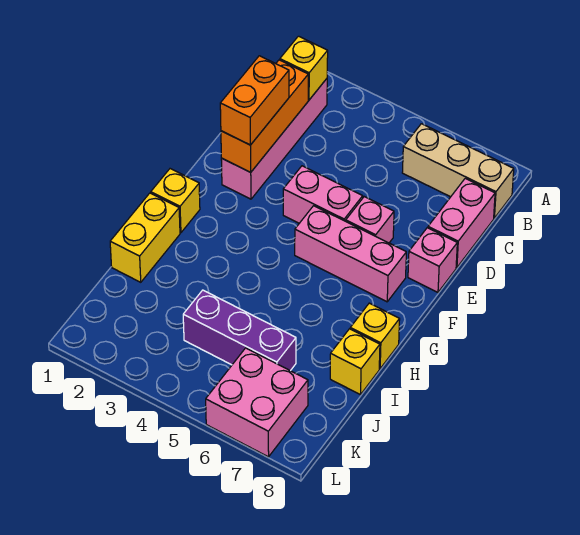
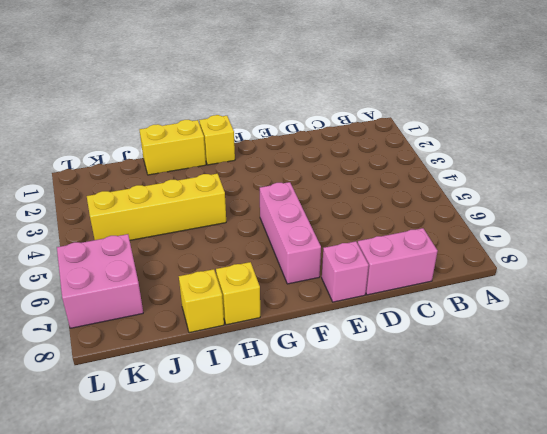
yellow brick H4:K4 level 1 -> purple brick J4:J6 level 1
none -> pink brick B2:E2 level 1
none -> tan brick B6:B8 level 1
none -> pink brick E4:E5 level 1

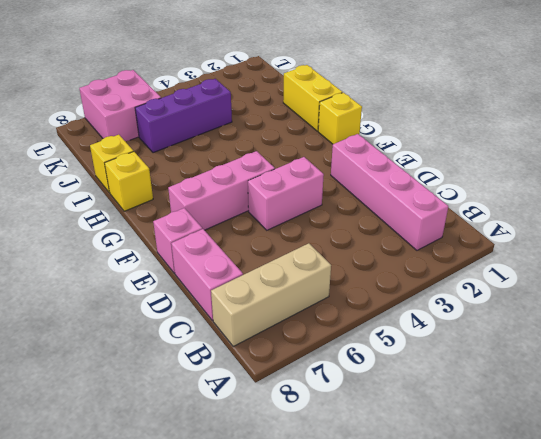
none -> pink brick E6 level 1
none -> yellow brick B2 level 2
none -> orange brick C2:E2 level 2

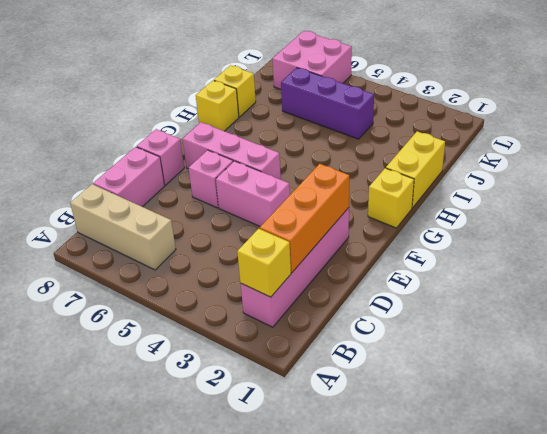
none -> orange brick D2:E2 level 3

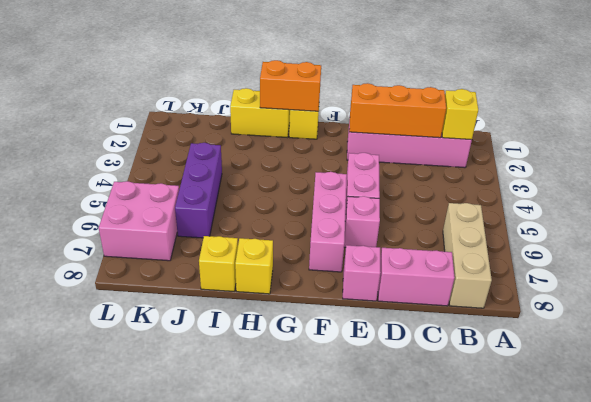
orange brick G1:H1 level 2 -> orange brick D2:E2 level 3

